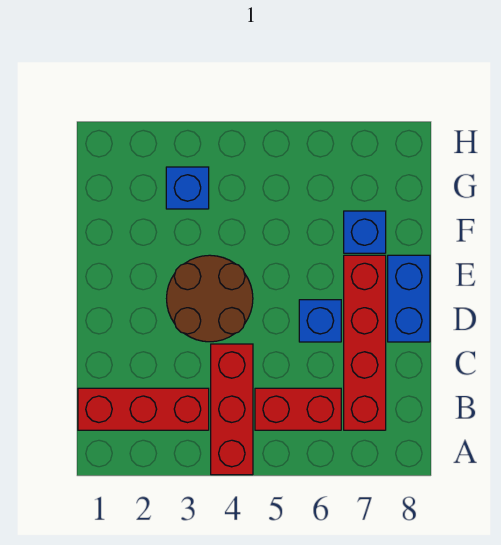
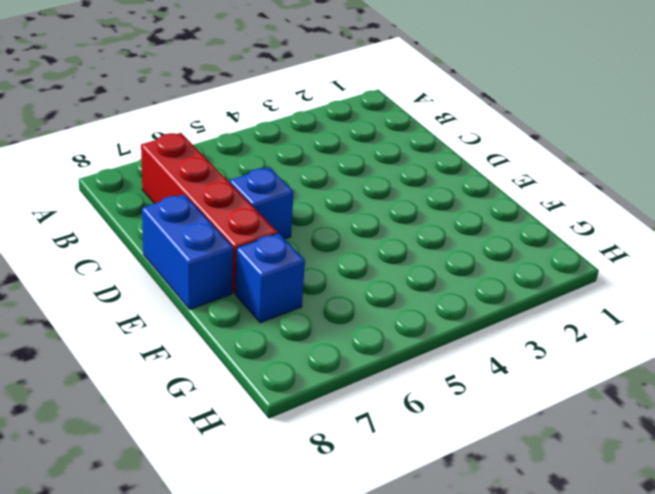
none -> red brick A4:C4 level 1
none -> red brick B1:B3 level 1

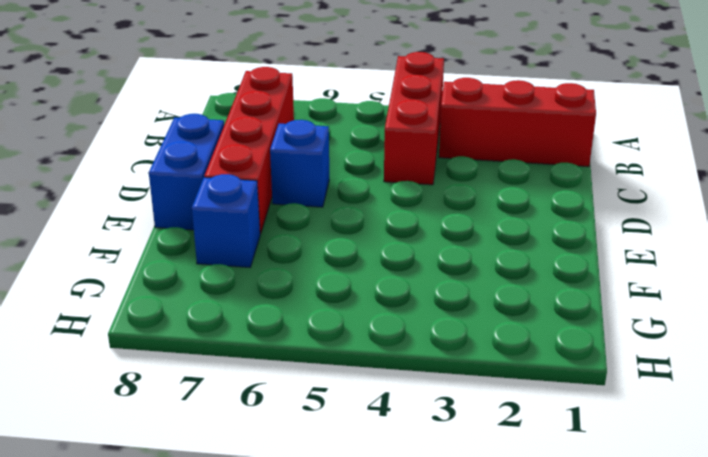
none -> red brick B5:B6 level 1
none -> brown round brick D3:E4 level 1

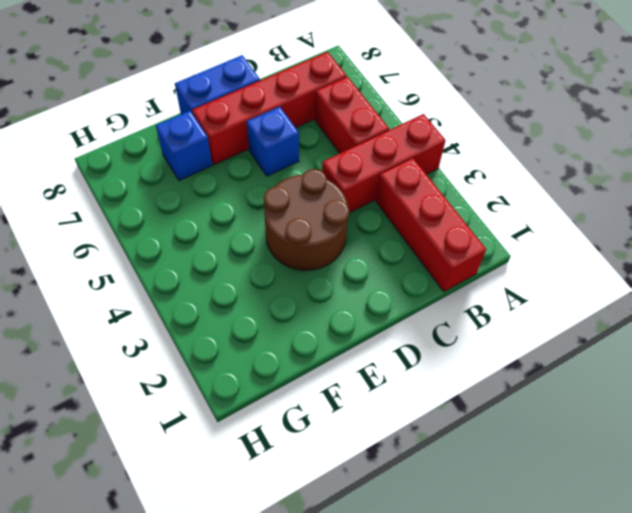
none -> blue brick G3 level 1

